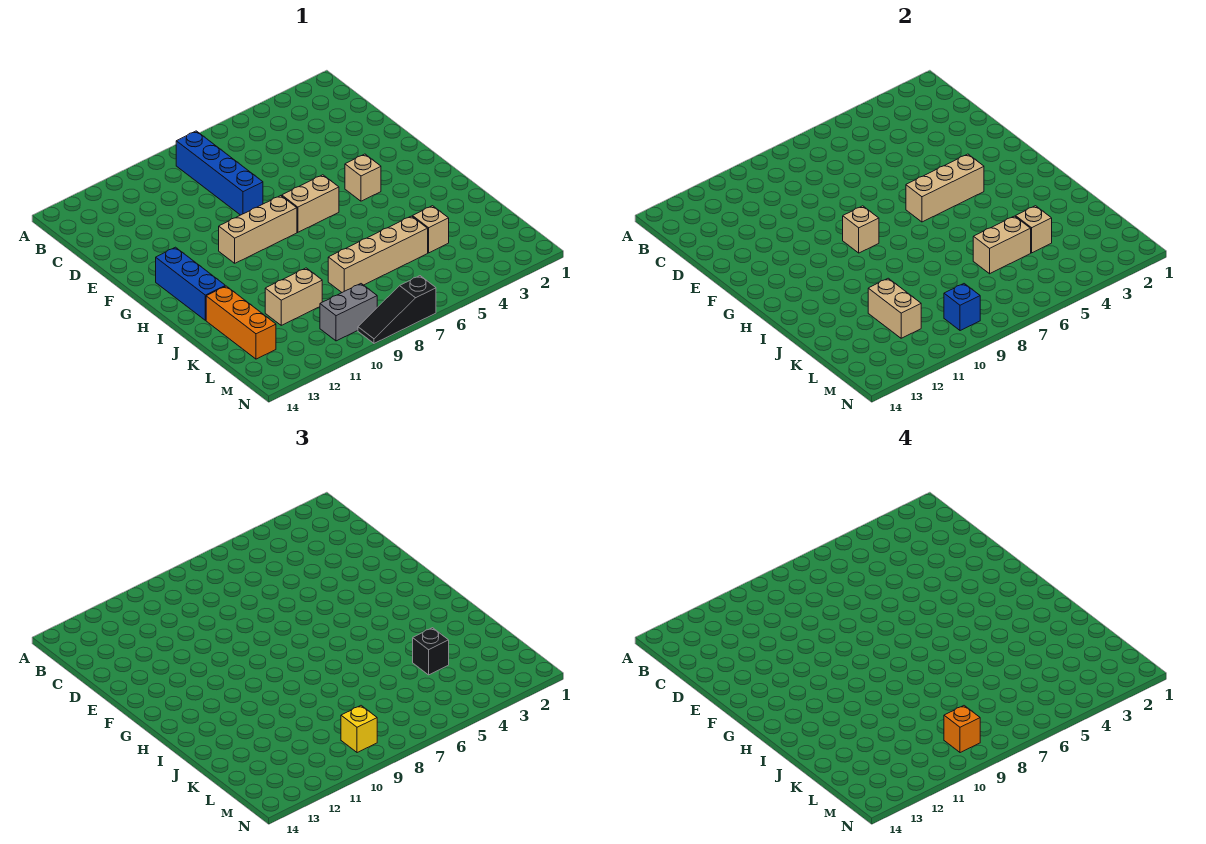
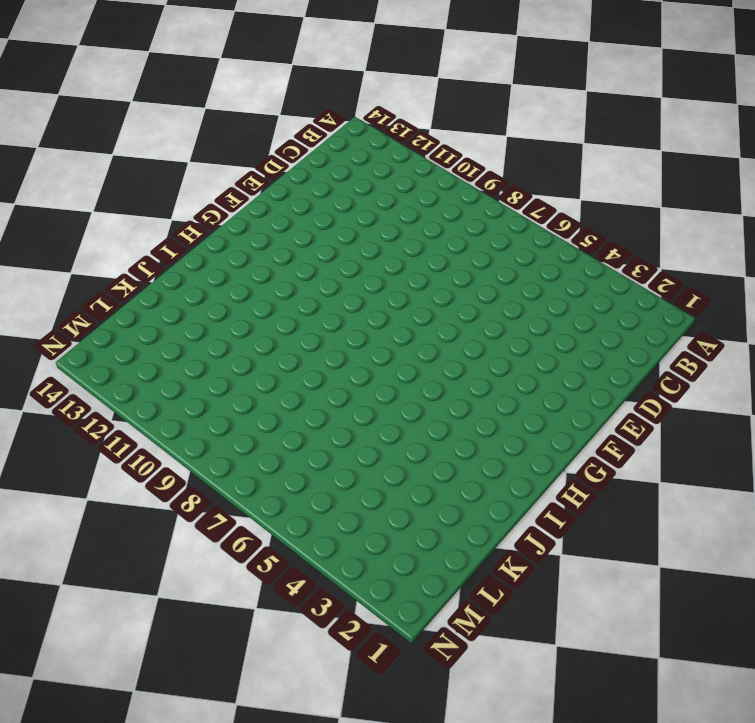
none -> blue brick B8:E8 level 1
none -> tan brick G4 level 1
none -> tan brick G6:G7 level 1

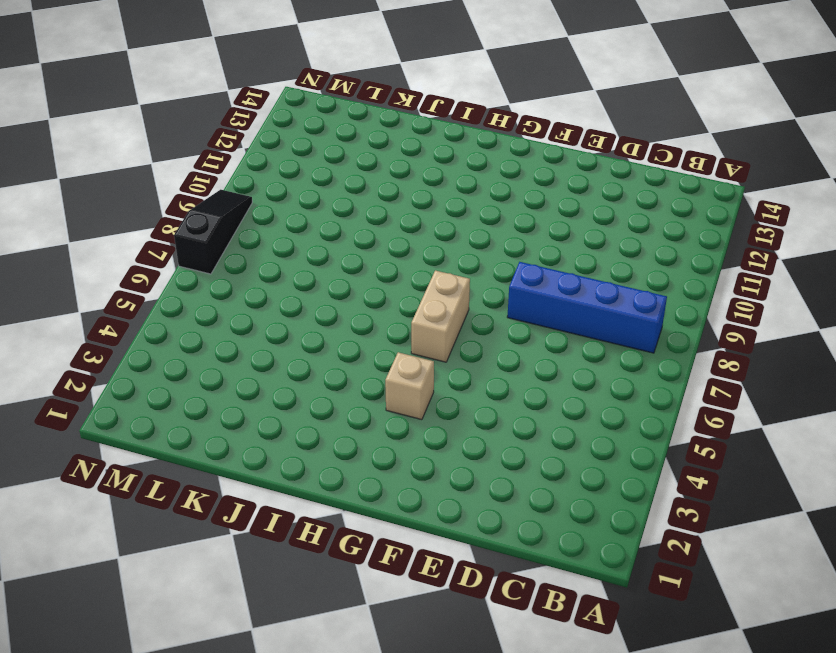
none -> tan brick G8:G10 level 1
none -> blue brick G13:I13 level 1
none -> orange brick J13:L13 level 1

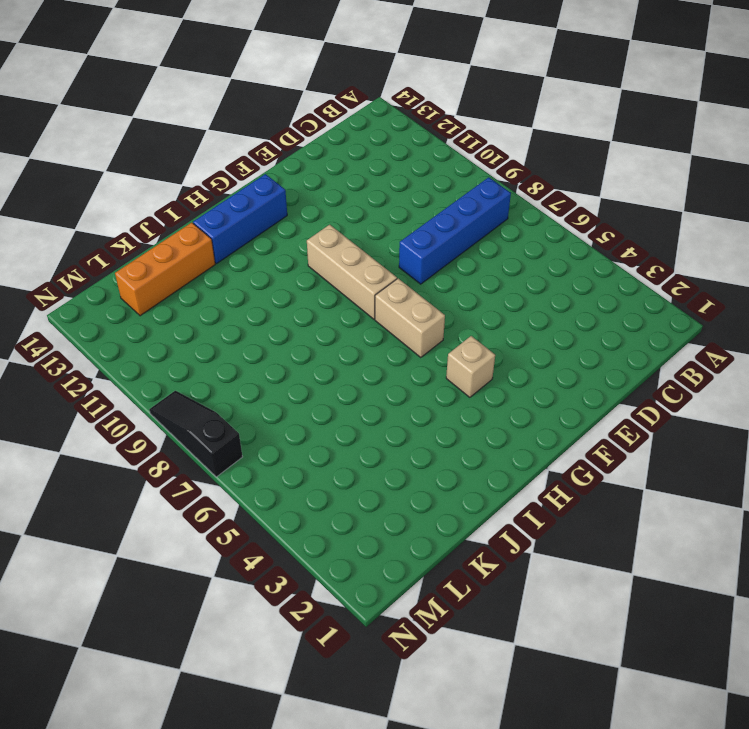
none -> tan brick K4 level 1
none -> tan brick K5:K8 level 1
none -> tan brick K10:K11 level 1

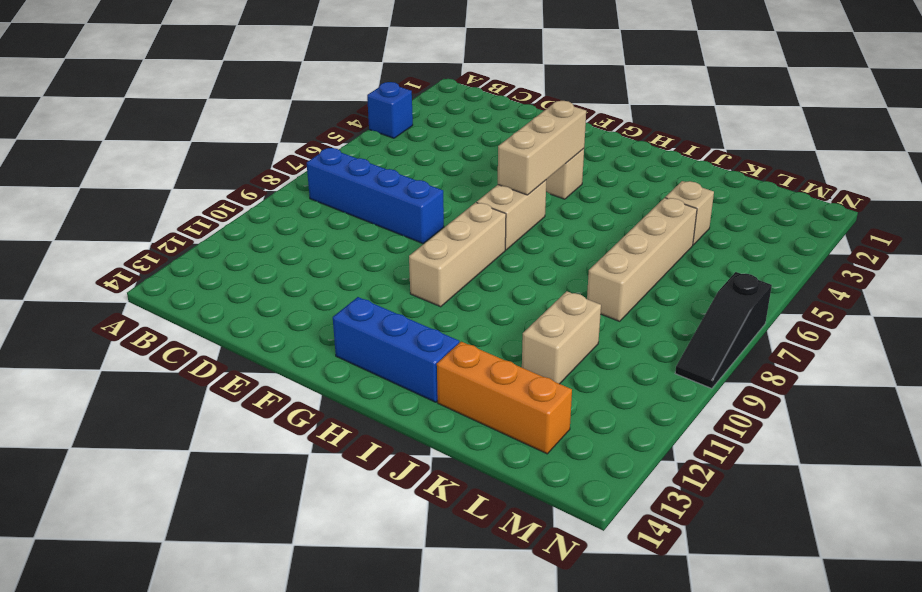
blue brick A4 level 1 -> blue brick M9 level 2
none -> grey brick M9:M10 level 1
none -> tan brick G9 level 2
none -> tan brick K4 level 2

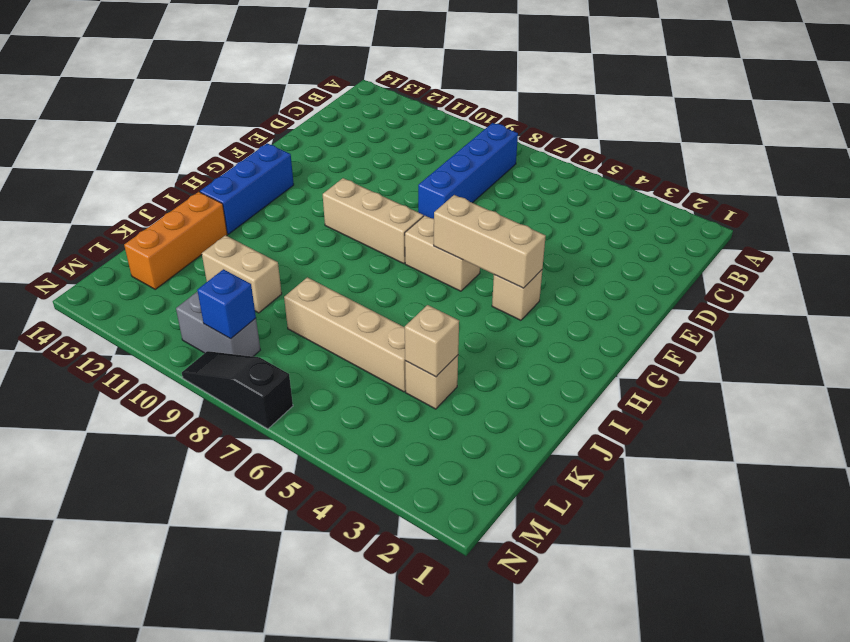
none -> tan brick G9 level 2
none -> tan brick K5:K6 level 2
none -> tan brick K11:L11 level 2

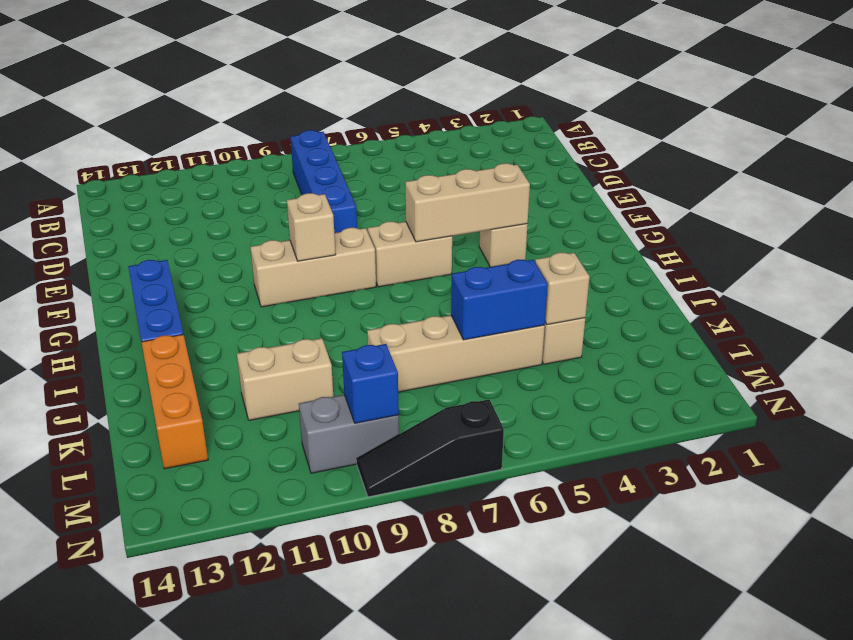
blue brick K5:K6 level 2 -> tan brick K5:K6 level 2
none -> tan brick K11:L11 level 2
none -> black brick K4 level 3
none -> yellow brick M9 level 3

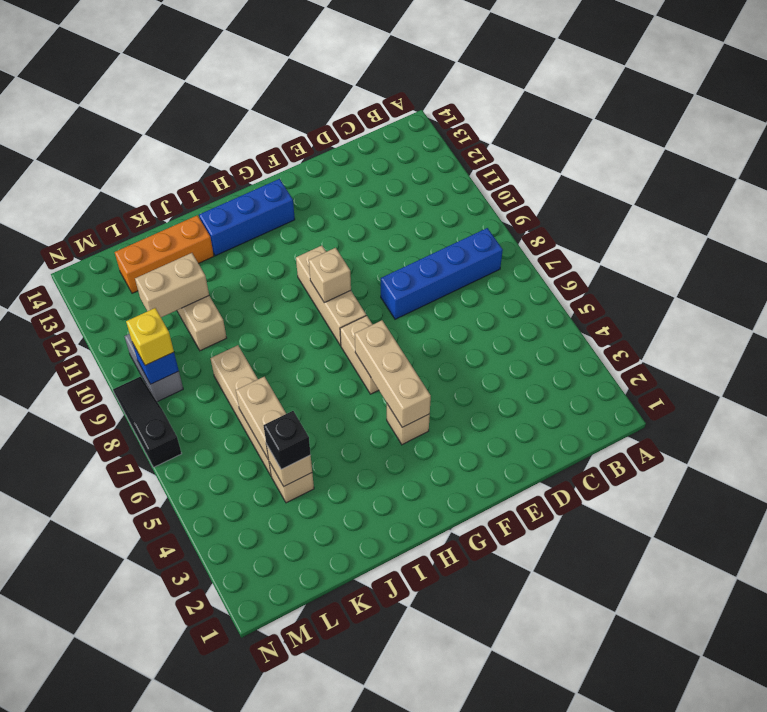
none -> orange brick M9 level 4

